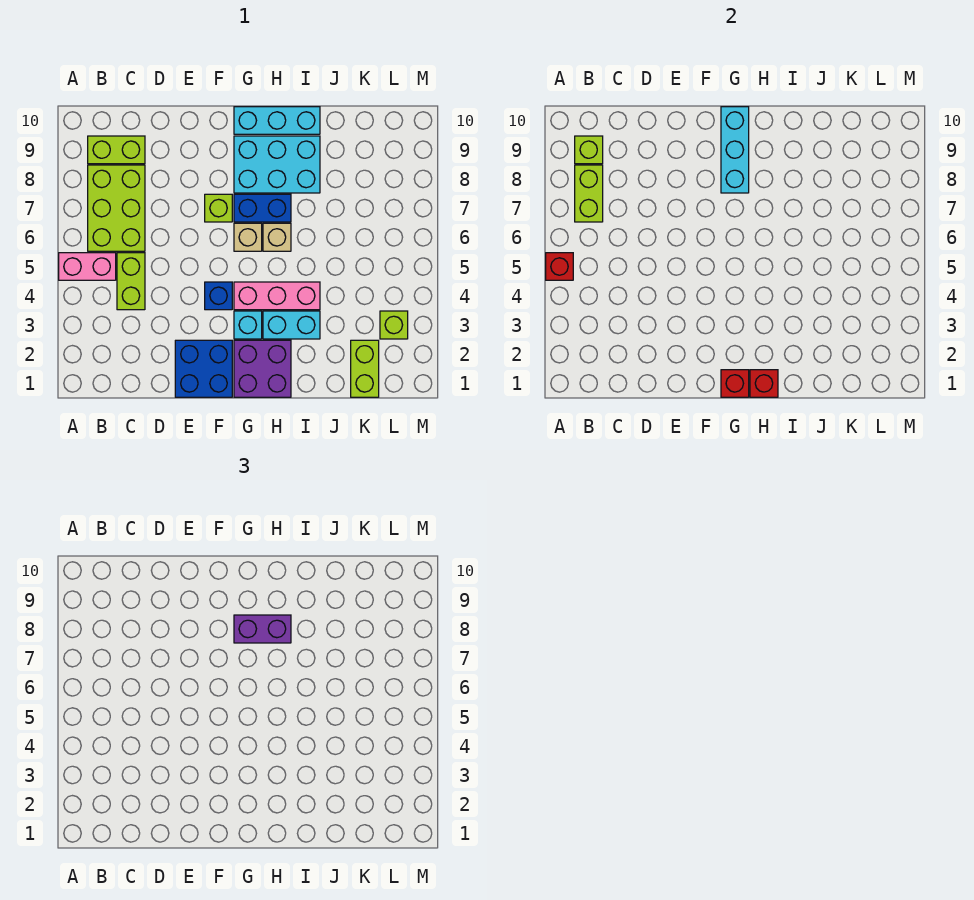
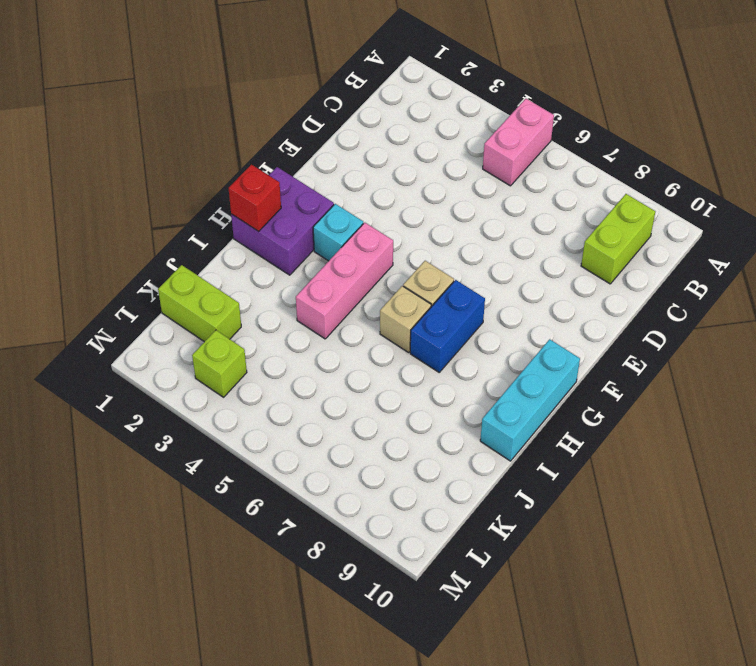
none -> lime brick B6:C8 level 1
none -> lime brick C4:C5 level 1
none -> blue brick E1:F2 level 1

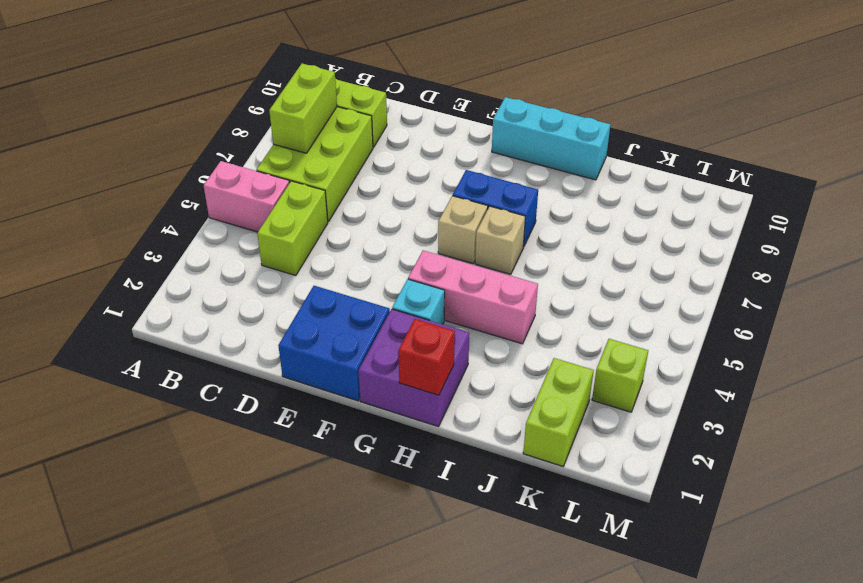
none -> blue brick F4 level 1
none -> lime brick F7 level 1
none -> cyan brick G8:I9 level 1

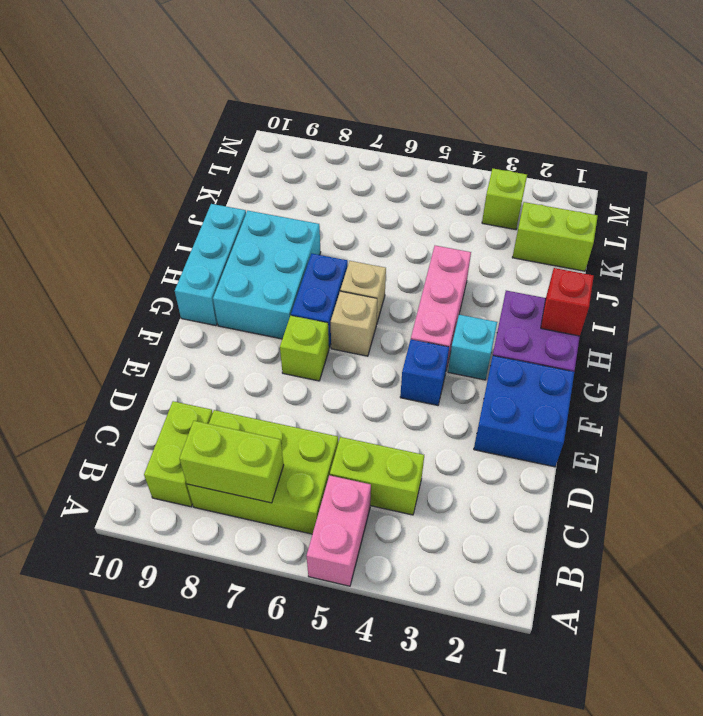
none -> cyan brick H3:I3 level 1
none -> red brick A5 level 2
none -> lime brick B9 level 2

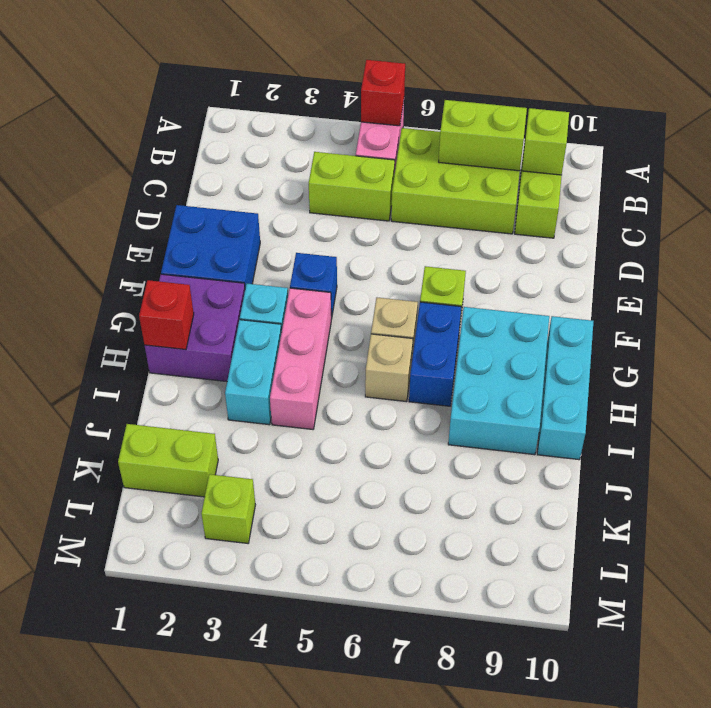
none -> red brick G1 level 2
none -> cyan brick G8:G10 level 2
none -> purple brick G8:H8 level 3

